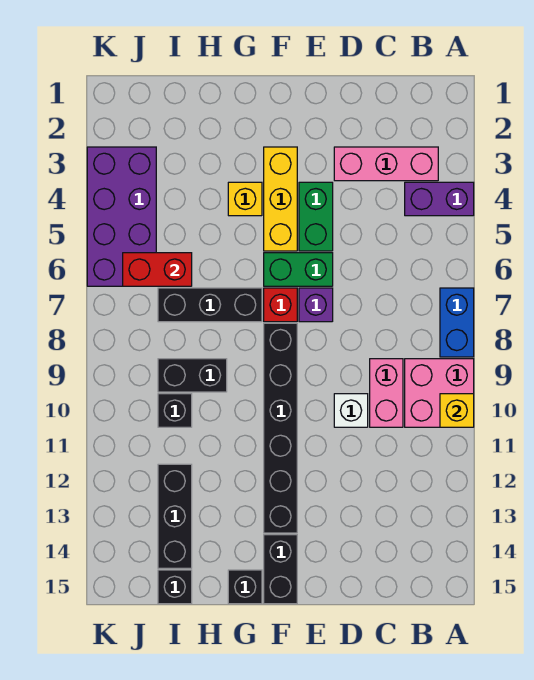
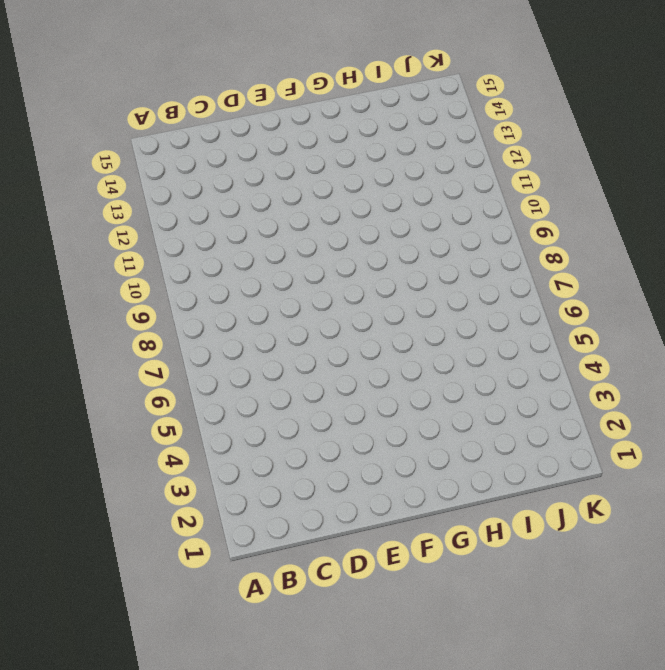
none -> purple brick A4:B4 level 1
none -> blue brick A7:A8 level 1
none -> pink brick A9:B10 level 1

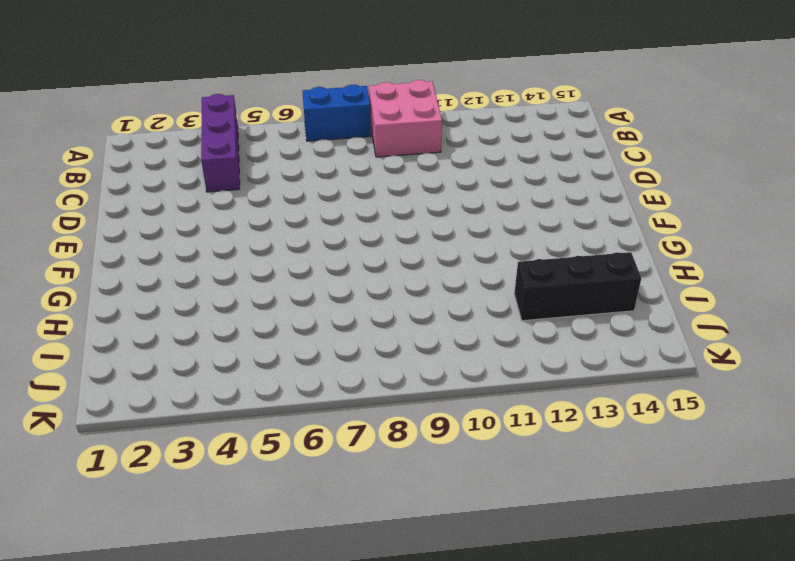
purple brick A4:C4 level 1 -> purple brick A4:B4 level 1
none -> pink brick B3:D3 level 1
none -> pink brick C9:C10 level 1
none -> white brick D10 level 1

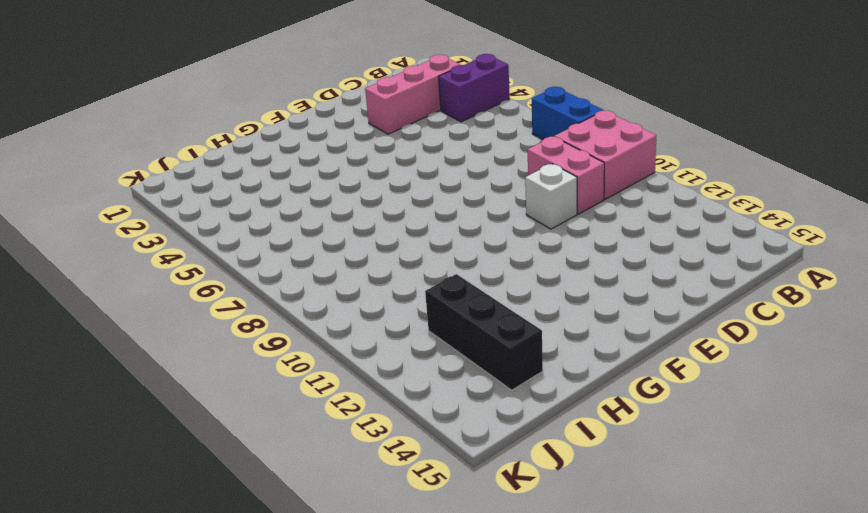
none -> green brick E4:E5 level 1
none -> green brick E6:F6 level 1
none -> purple brick E7 level 1

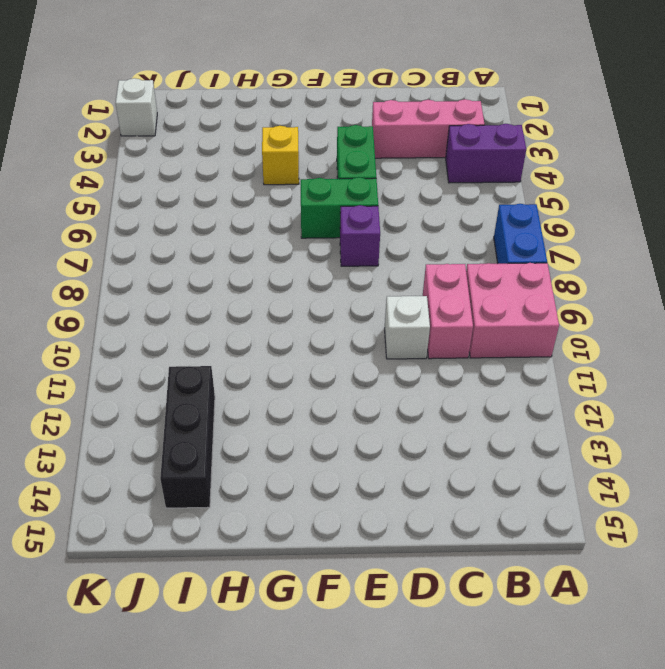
white brick K2 level 1 -> none
none -> yellow brick F3:F5 level 1
none -> red brick F7 level 1
none -> black brick F8:F13 level 1

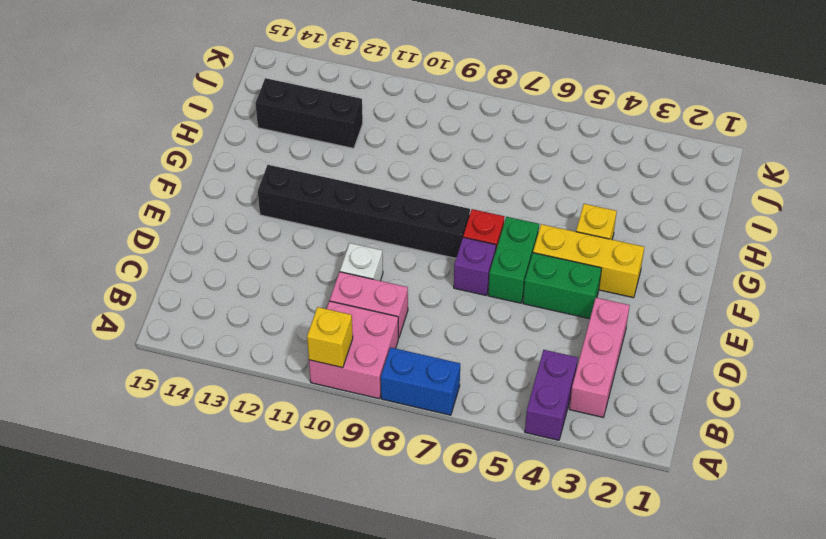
none -> black brick F14:F15 level 1
none -> black brick G7:I7 level 1
none -> black brick G15 level 1

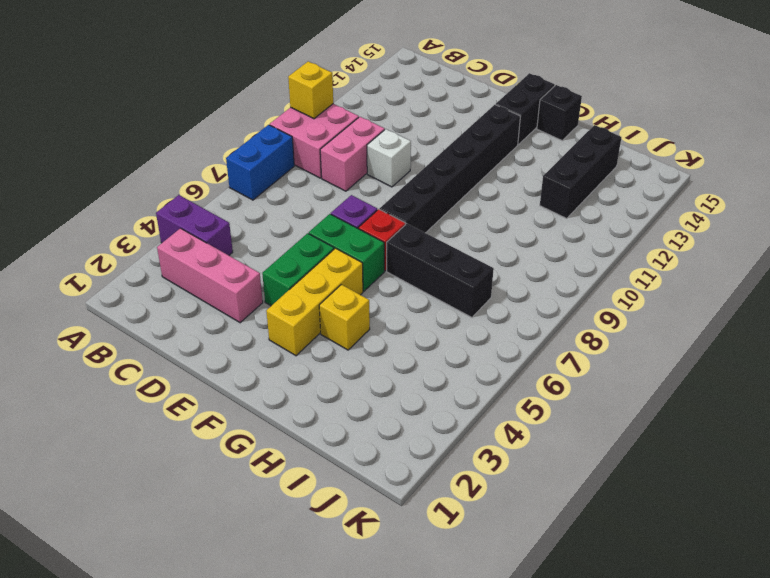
none -> black brick H9:I9 level 1
none -> black brick I10 level 1
none -> black brick I15 level 1

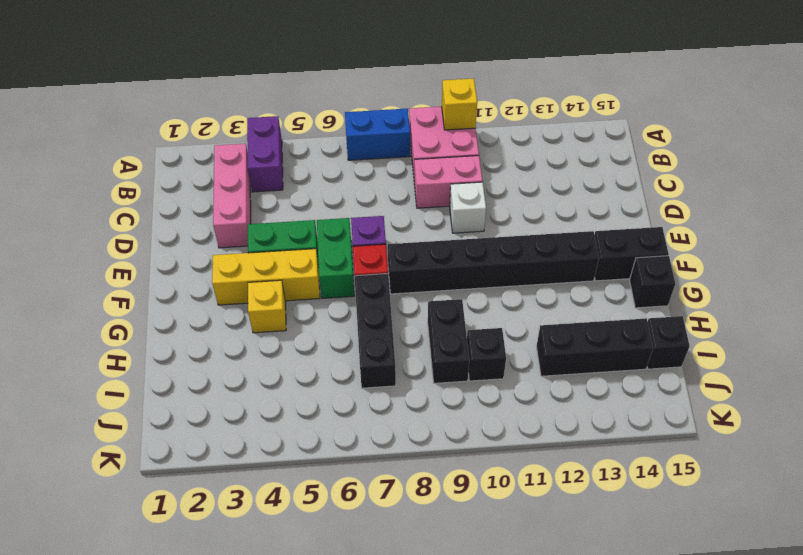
none -> purple brick J3:K6 level 1
none -> red brick I6:J6 level 2

